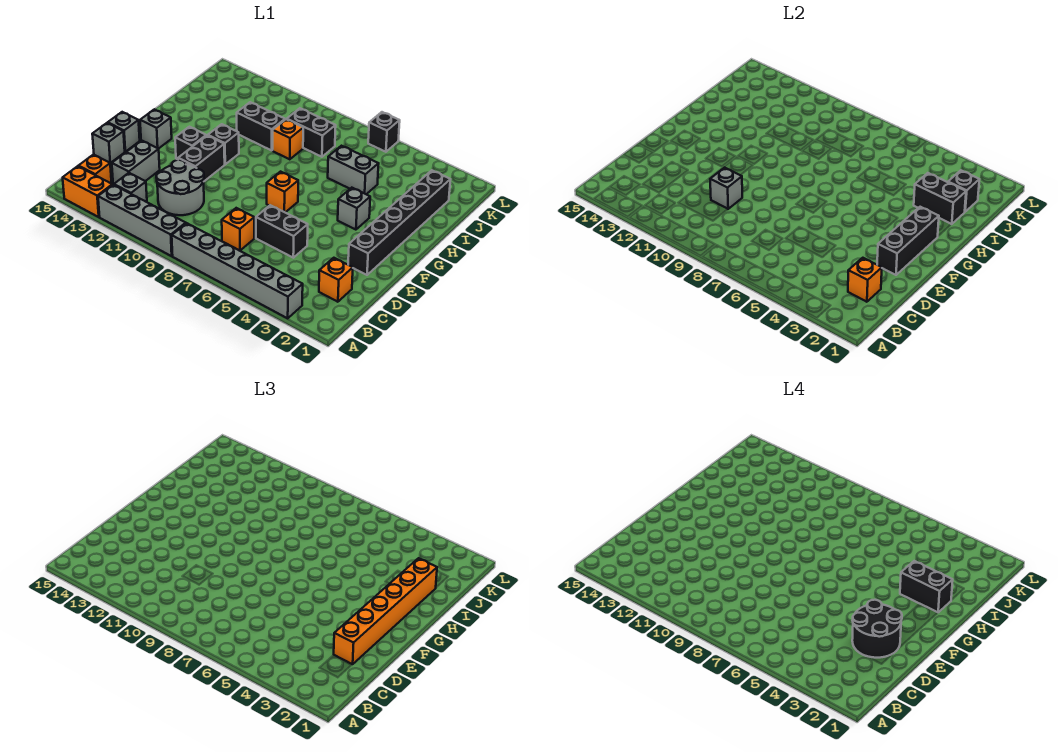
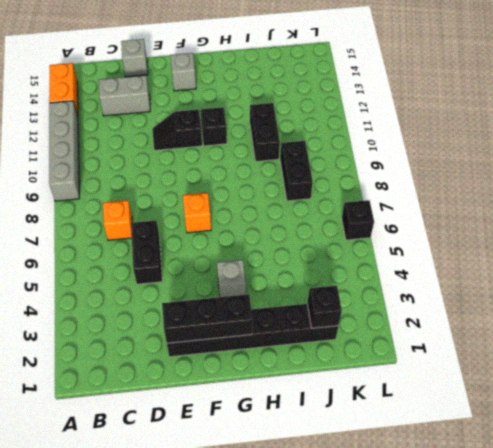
black slope E11:F11 level 1 top F -> black brick E11:F11 level 1
none -> grey brick A3:A8 level 1
none -> grey brick B12 level 1
none -> orange brick B14 level 1
none -> orange brick C2 level 1

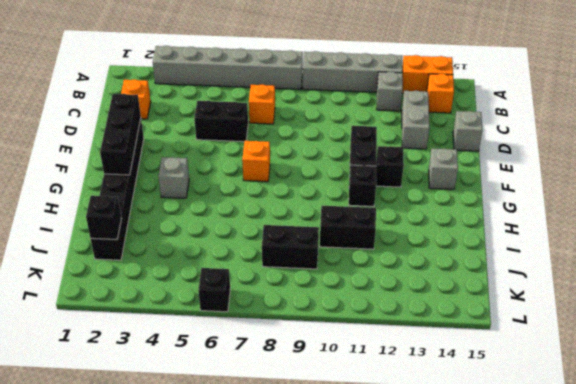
none -> grey round brick C10:D11 level 1
none -> grey brick E15 level 1
none -> grey brick I5:I6 level 1
none -> orange brick I9 level 1

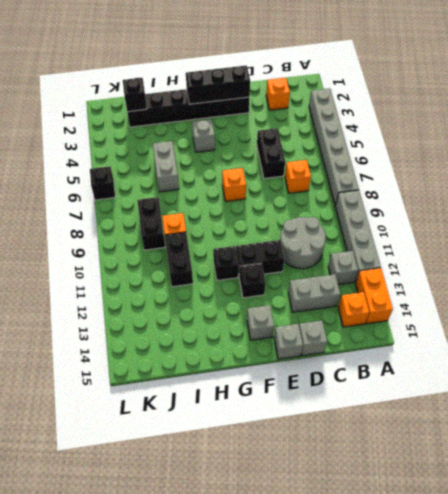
none -> orange brick C2 level 2
none -> grey brick D10 level 2
none -> black brick I2:I3 level 2
none -> orange brick D2:I2 level 3

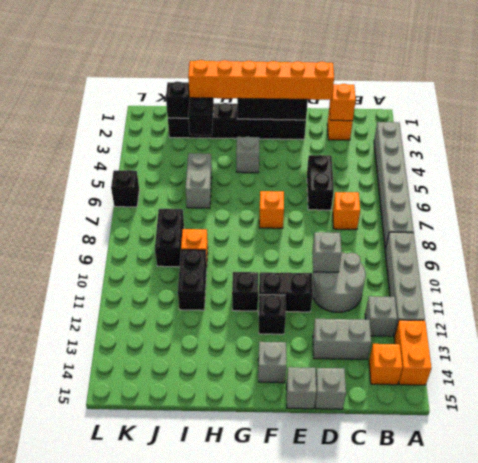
none -> black round brick D2:E3 level 4
none -> black brick H2:H3 level 4

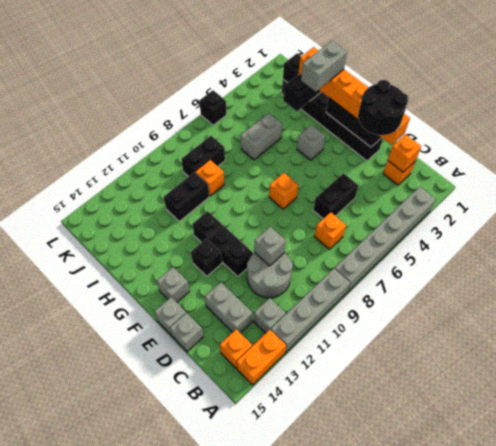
grey brick H2:H3 level 4 -> black brick H2:H3 level 4

